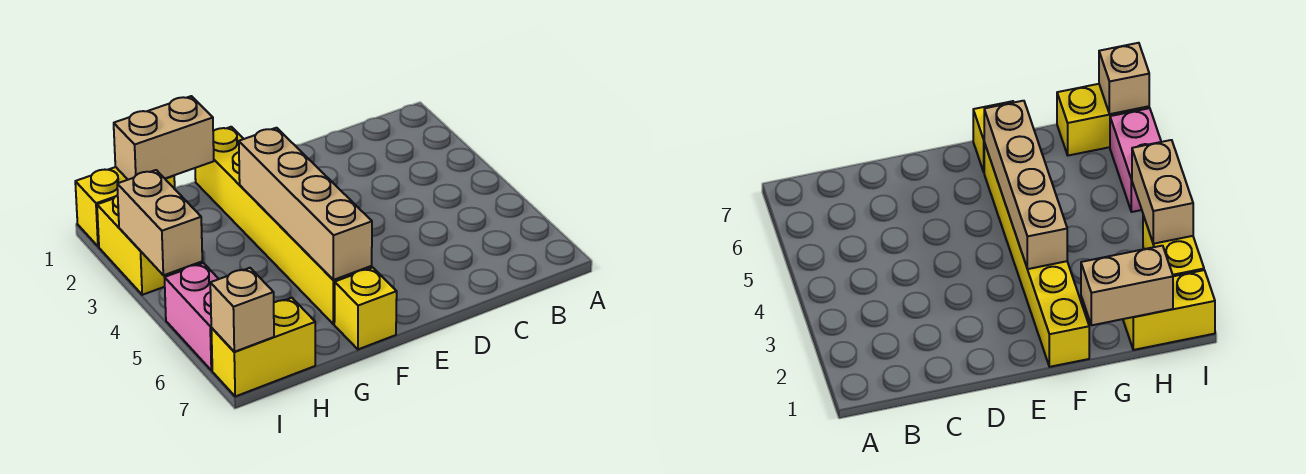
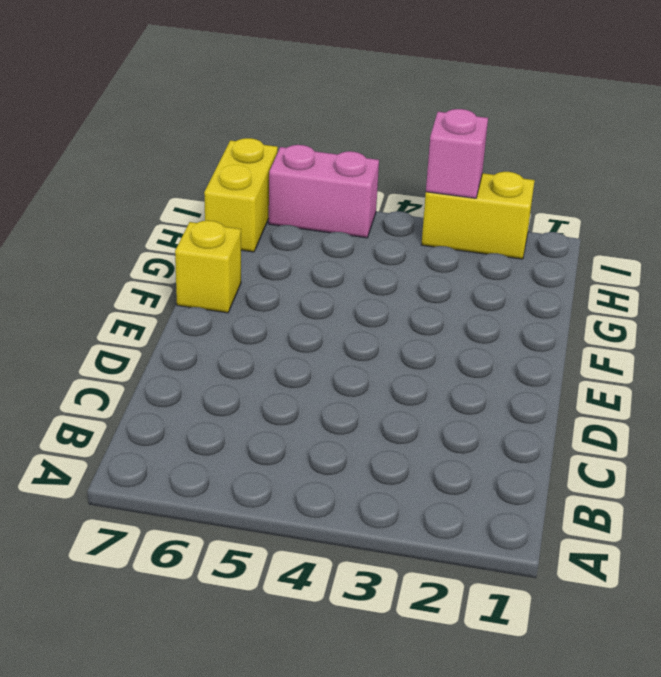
pink brick I3 level 2 -> tan brick I3:I4 level 2
none -> yellow brick F1:F6 level 1
none -> yellow brick H1:I1 level 1

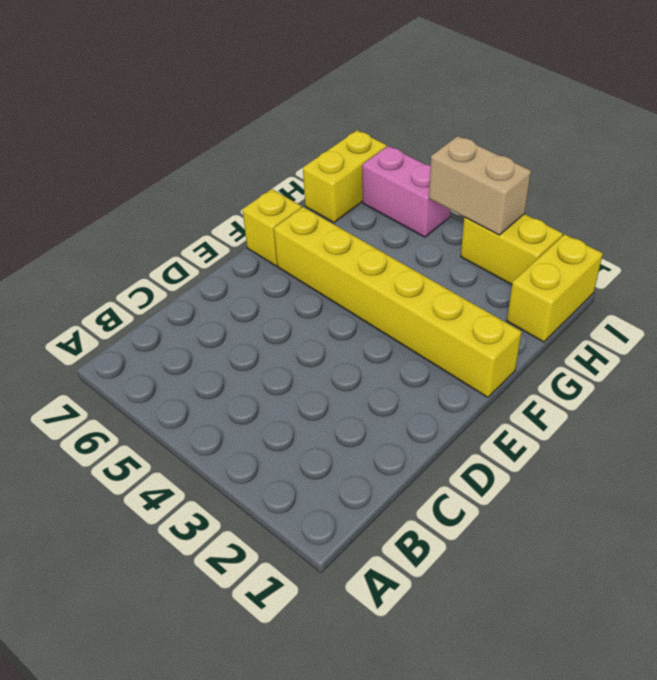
none -> tan brick F3:F6 level 2
none -> tan brick G1:H1 level 2

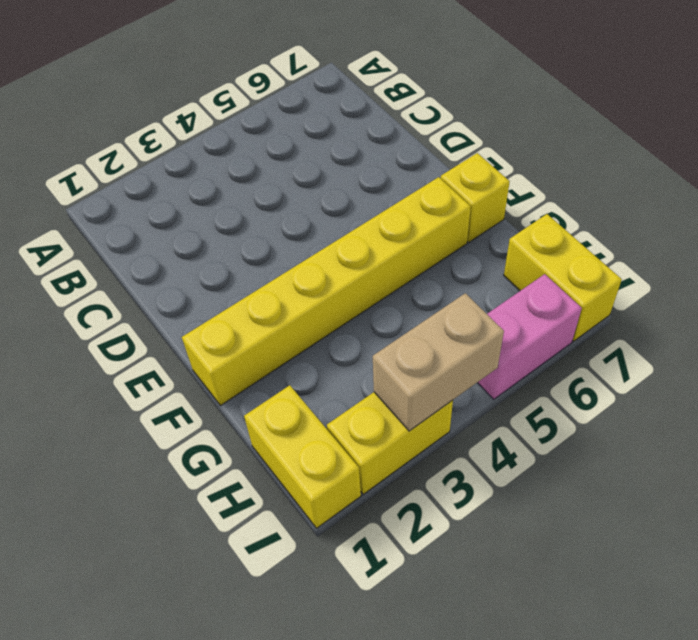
none -> tan brick F3:F6 level 2
none -> tan brick G1:H1 level 2

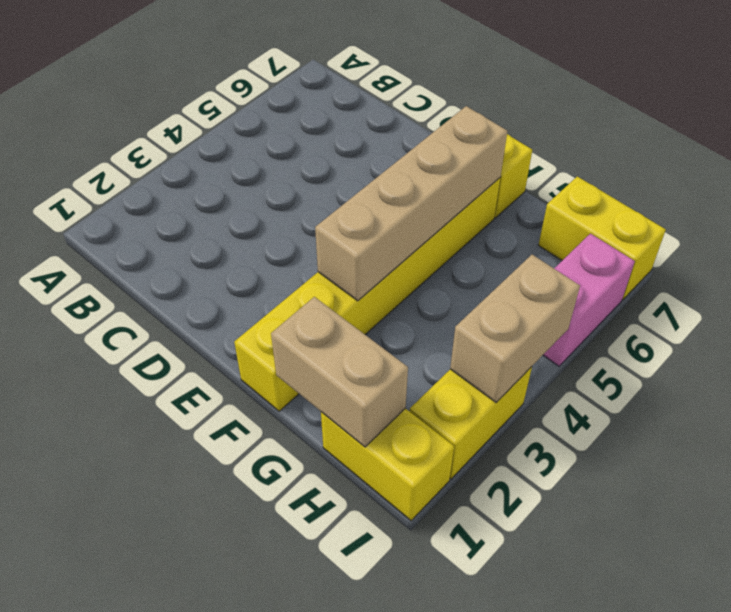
none -> tan brick I7 level 2

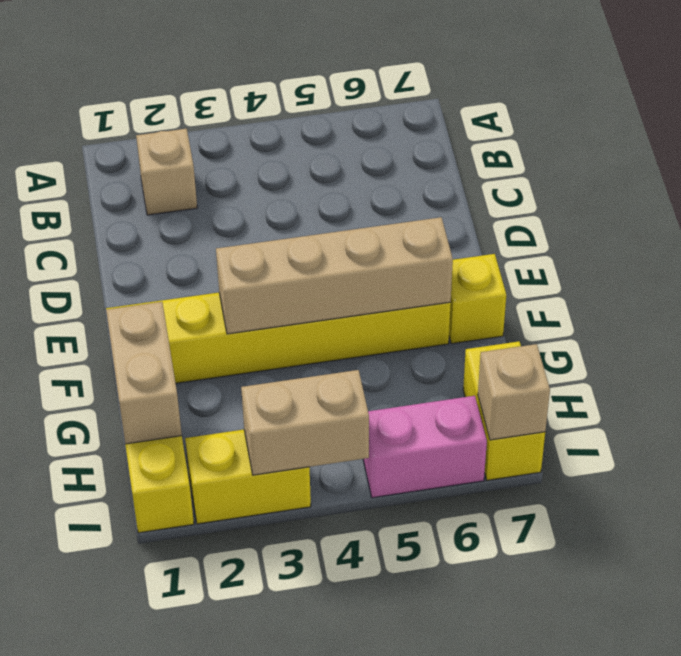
tan brick B2 level 1 -> none

